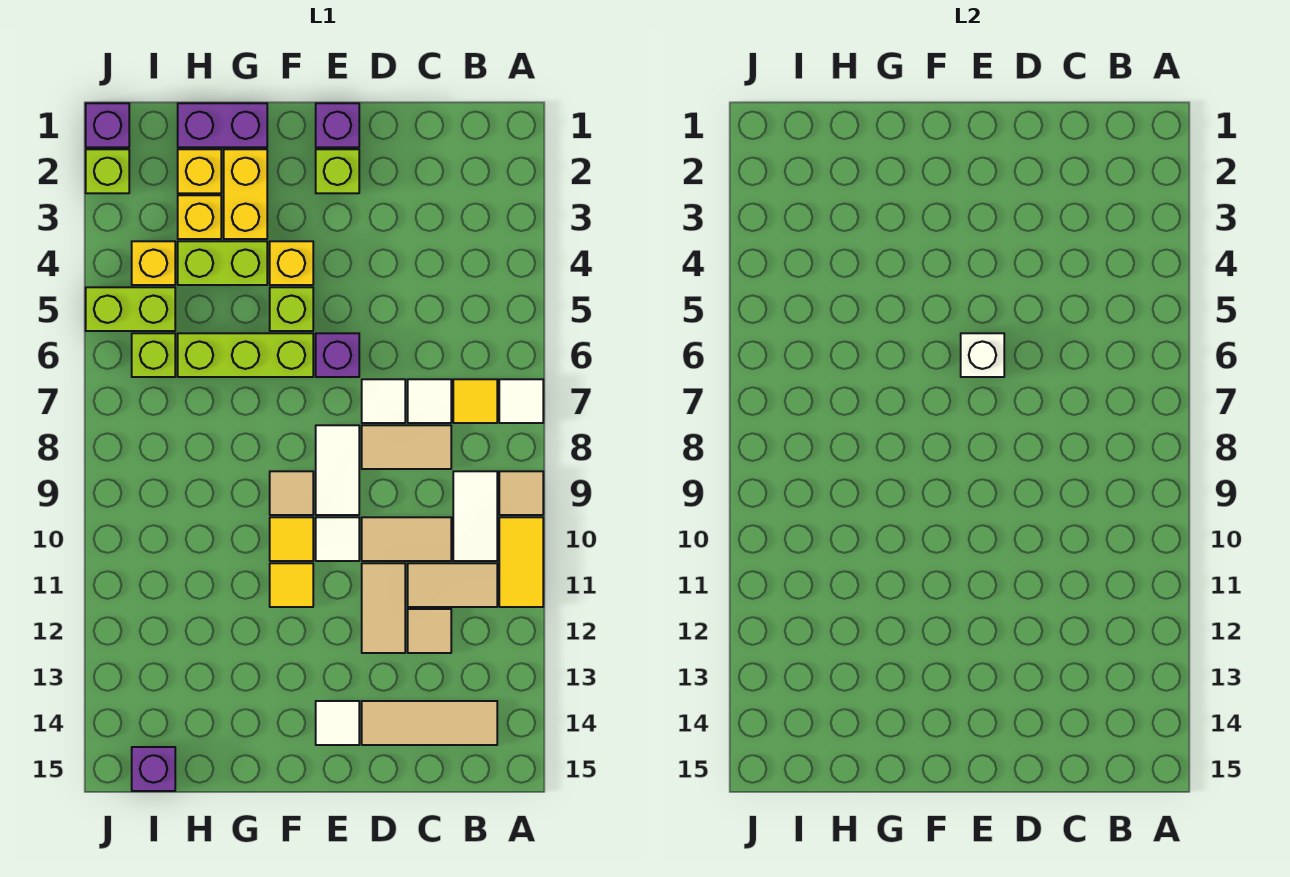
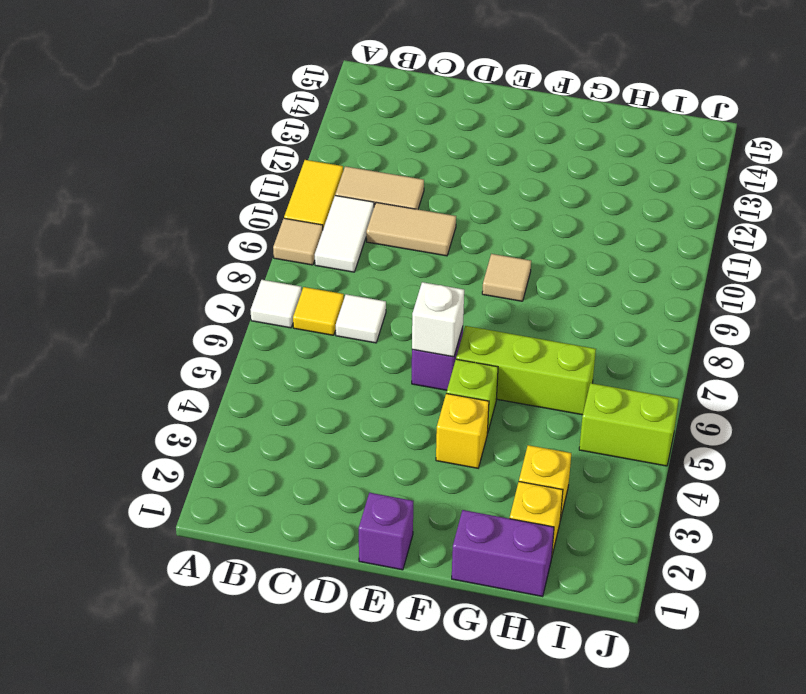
none -> tan tile B14:D14 level 1
none -> tan tile C8:D8 level 1
none -> tan tile C12 level 1
none -> white tile D7 level 1

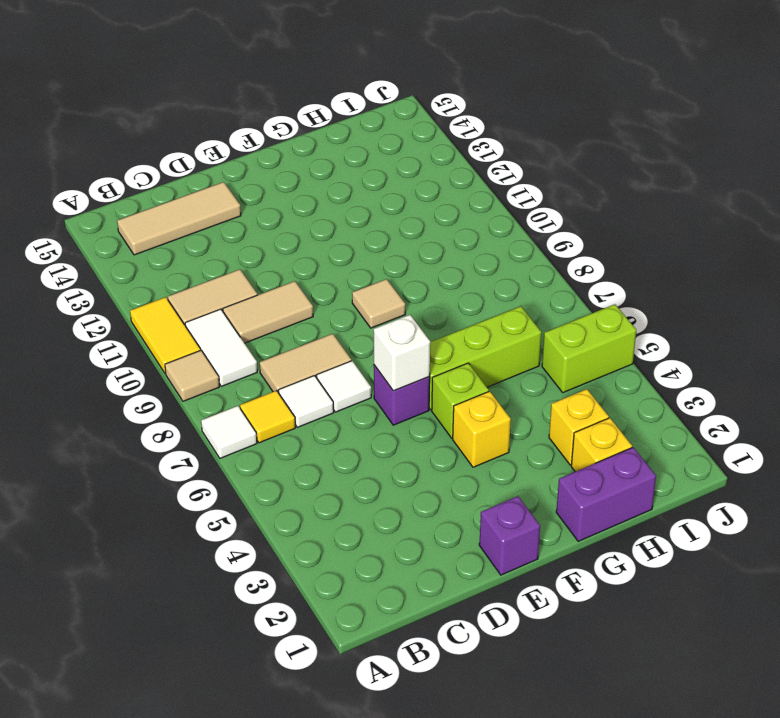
none -> tan tile C12 level 1
none -> tan tile D11:D12 level 1
none -> lime brick E2 level 1
none -> white tile E8:E9 level 1

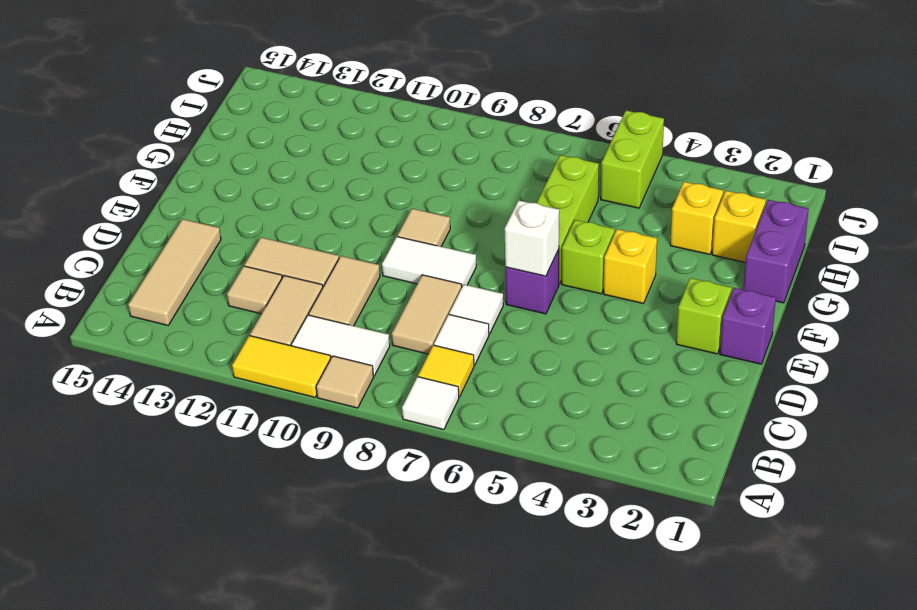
none -> white tile E10 level 1
none -> white tile E14 level 1
none -> yellow tile F10 level 1
none -> yellow tile F11 level 1

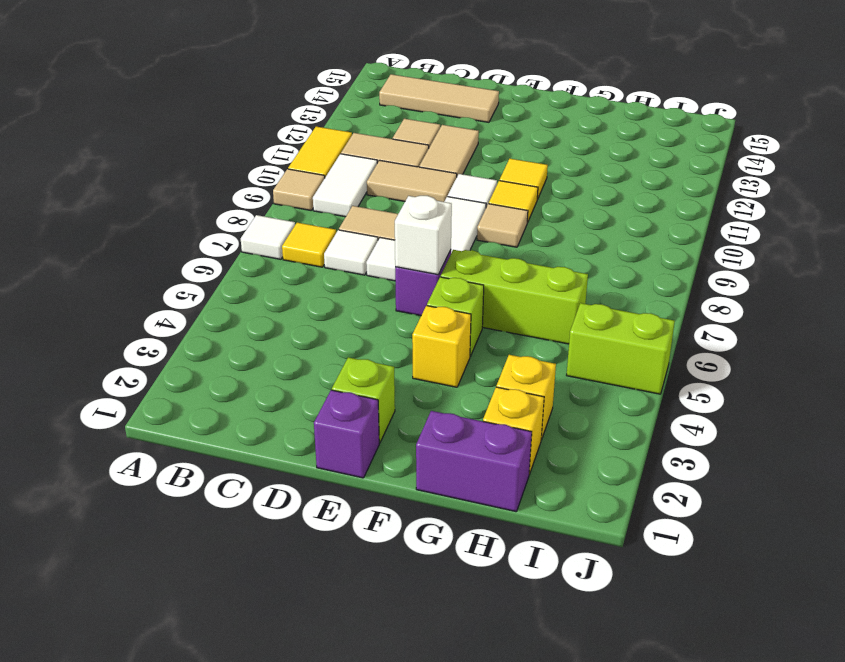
none -> white tile E14 level 1
none -> yellow brick G2:G3 level 1
none -> lime brick G4:H4 level 1
none -> yellow brick I4 level 1

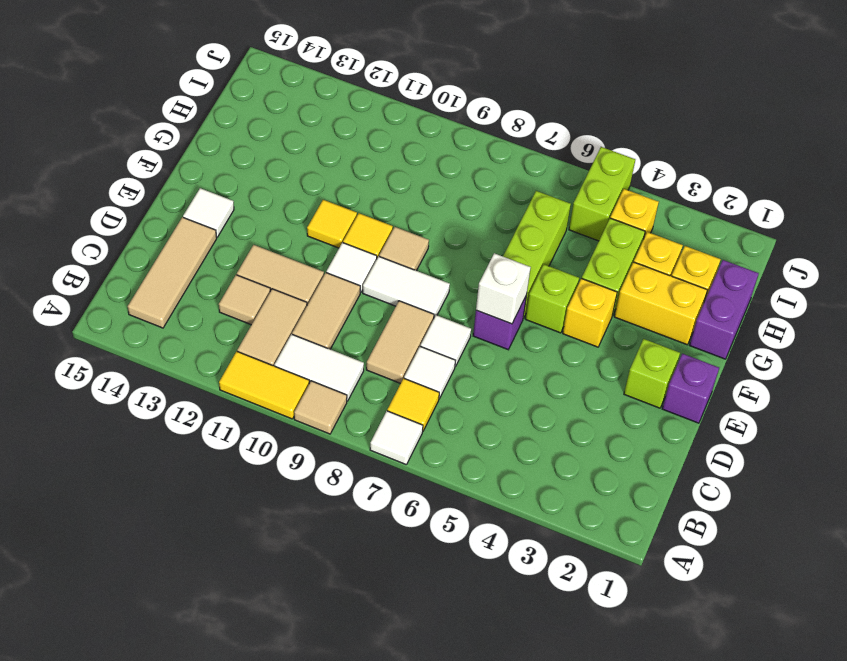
none -> lime brick I6 level 1
none -> purple brick I15 level 1
none -> purple brick J1 level 1
none -> lime brick J2 level 1

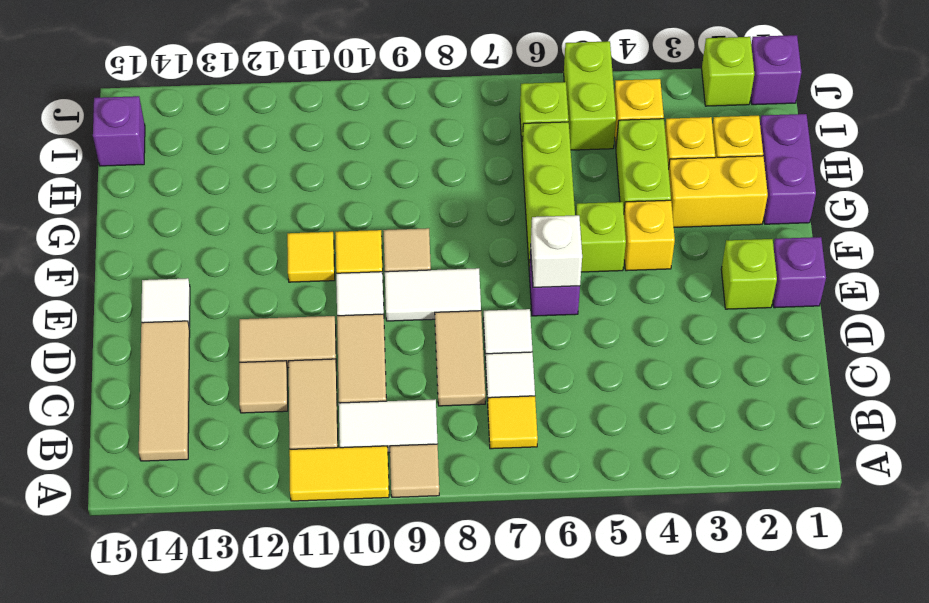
none -> white tile A7 level 1

